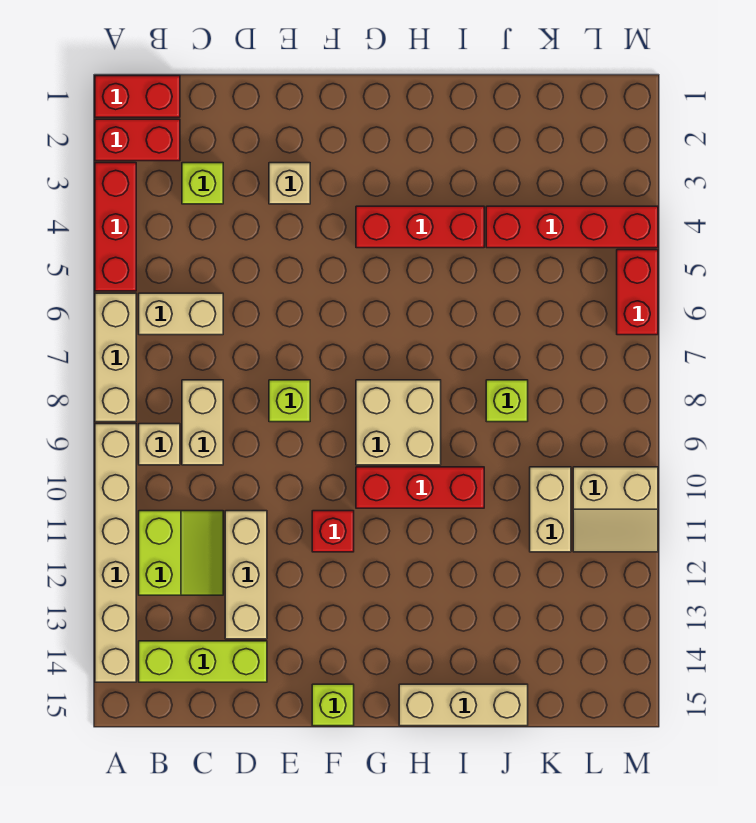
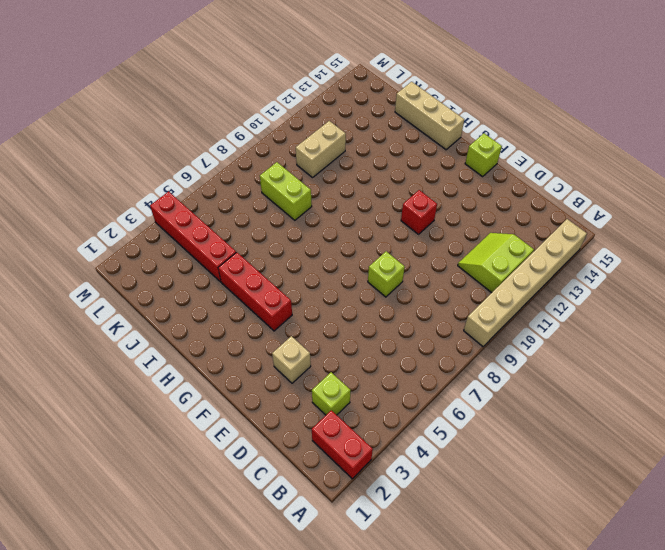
lime brick J8:K8 level 1 -> lime brick J8 level 1
none -> red brick A1:B1 level 1
none -> red brick A3:A5 level 1
none -> tan brick A6:A8 level 1

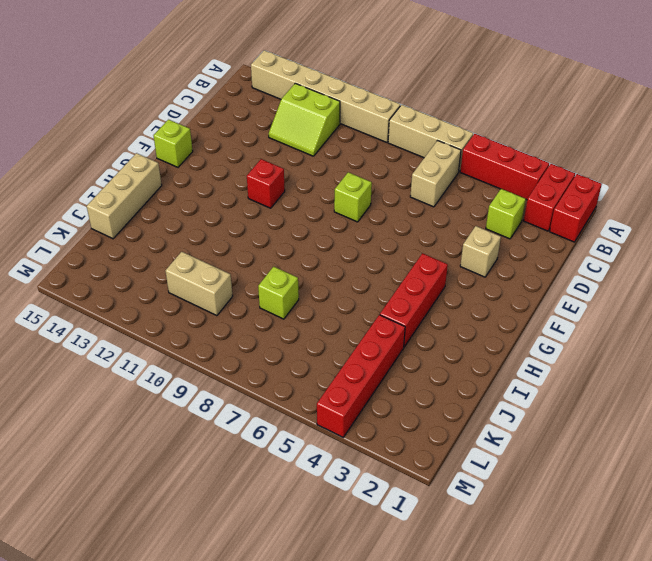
none -> tan brick B9 level 1
none -> lime brick B14:D14 level 1
none -> tan brick C8:C9 level 1

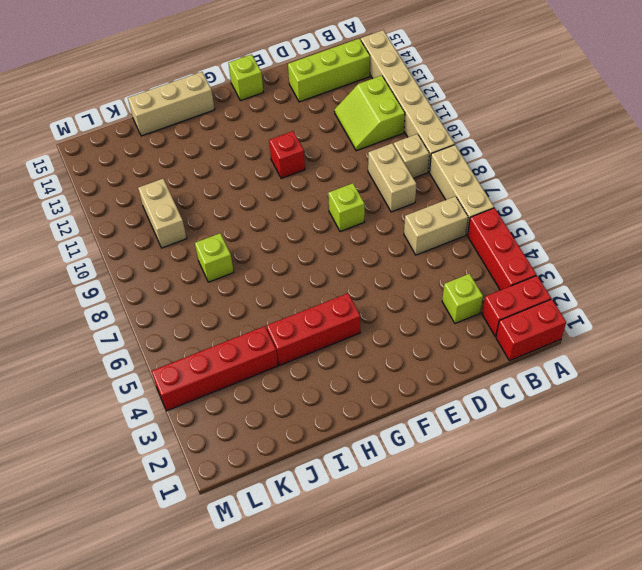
none -> tan brick D11:D13 level 1
none -> tan brick E3 level 1
none -> tan brick G8:H9 level 1

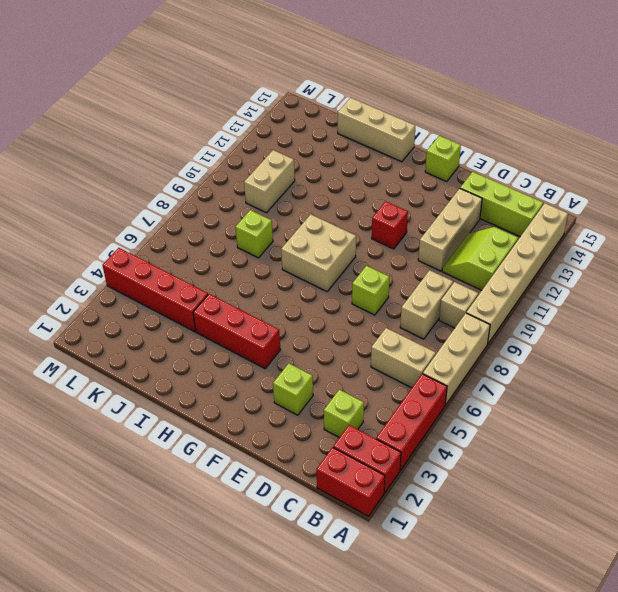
lime brick E3 level 1 -> tan brick E3 level 1
none -> red brick G10:I10 level 1
none -> tan slope L10:M11 level 1 top 10
none -> red brick M5:M6 level 1

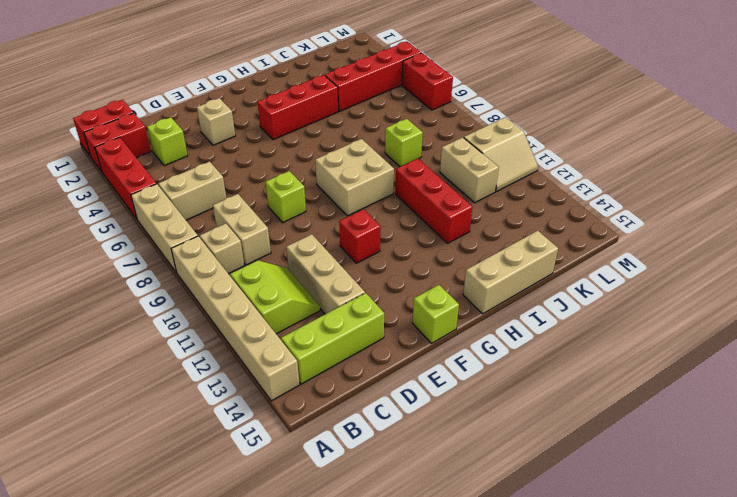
red brick I10:I12 level 1 -> red brick G10:I10 level 1

